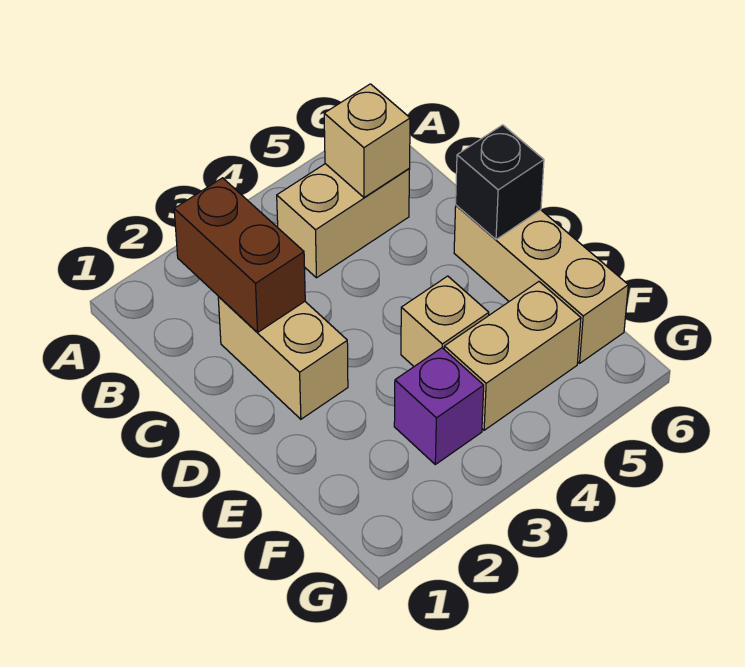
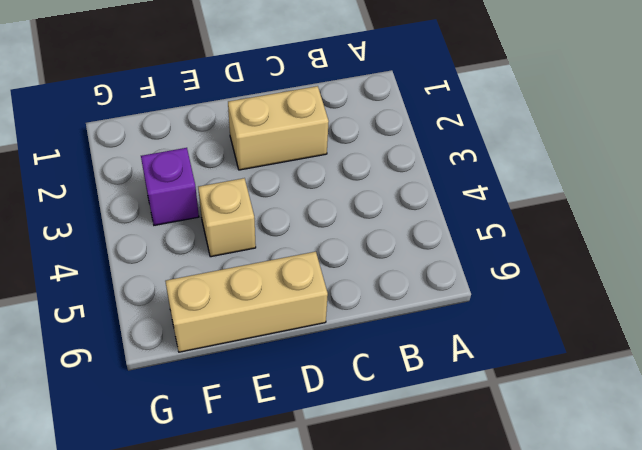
none -> tan brick B4:B5 level 1
none -> tan brick F4:F5 level 1

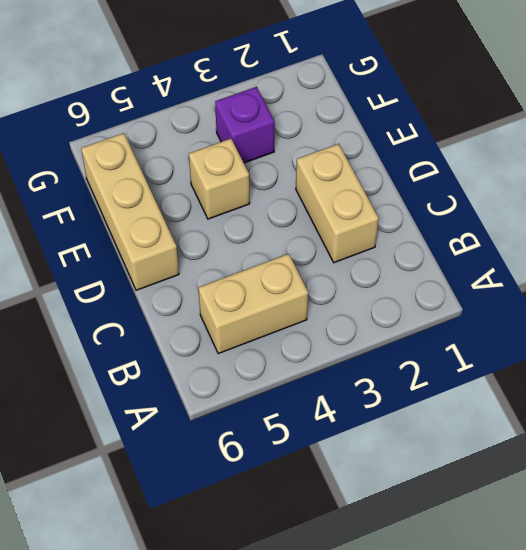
none -> tan brick F4:F5 level 1
none -> brown brick B2:C2 level 2

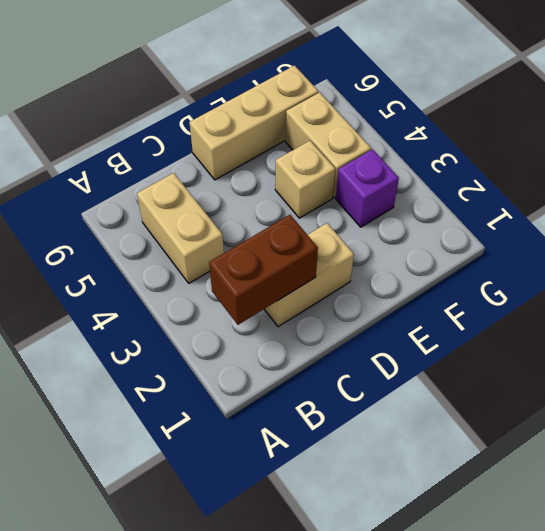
none -> tan brick B5 level 2
none -> black brick D6 level 2

